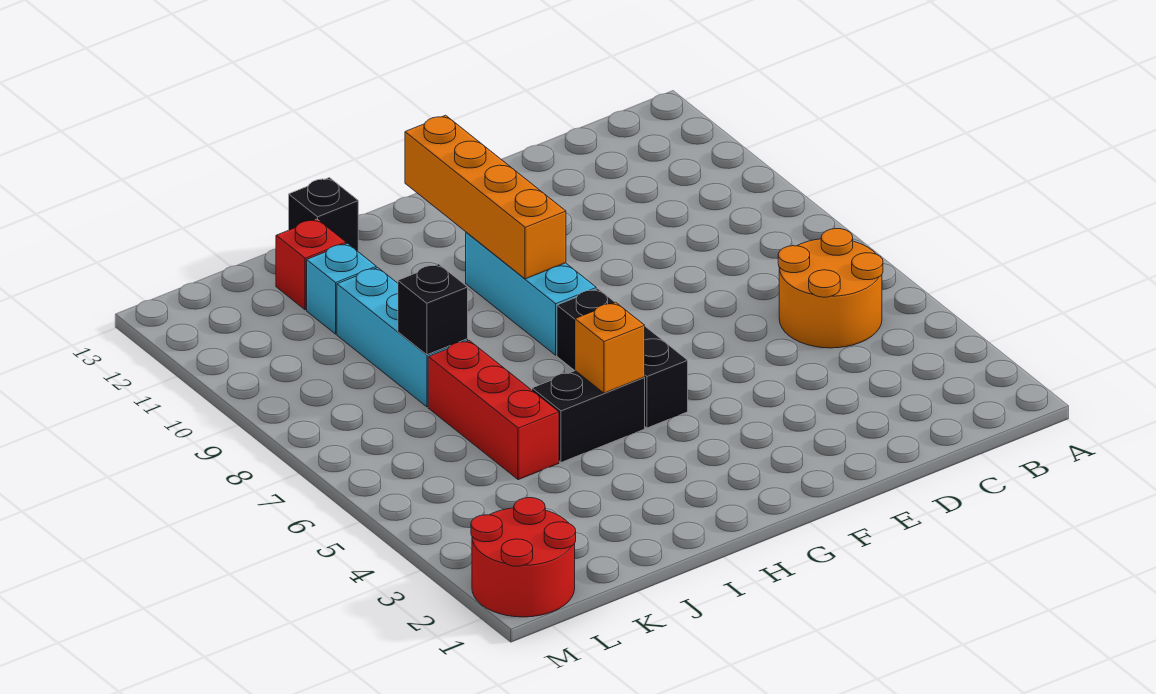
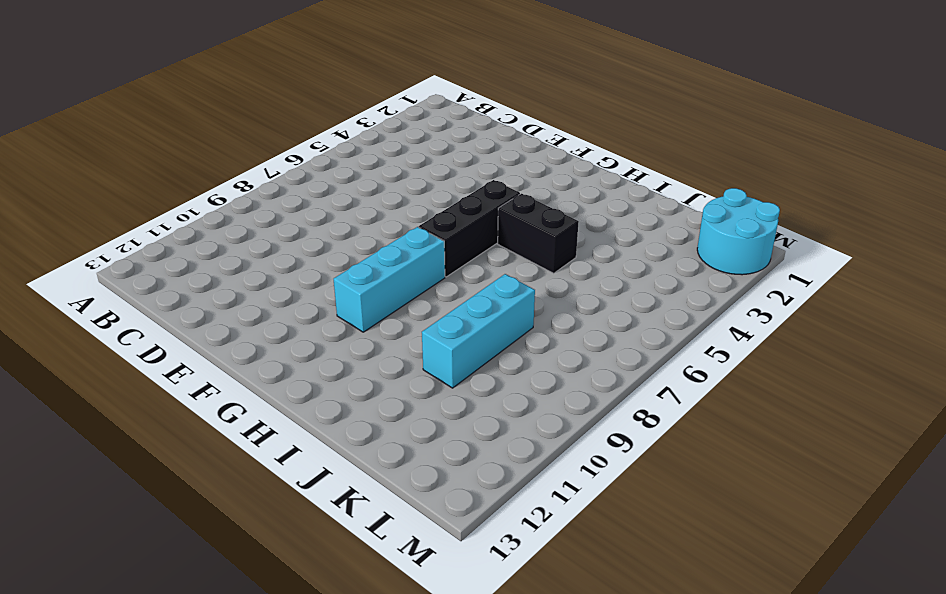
cyan round brick L1:M2 level 1 -> red round brick L1:M2 level 1
none -> orange round brick B5:C6 level 1
none -> black brick I13 level 1
none -> red brick J5:J7 level 1

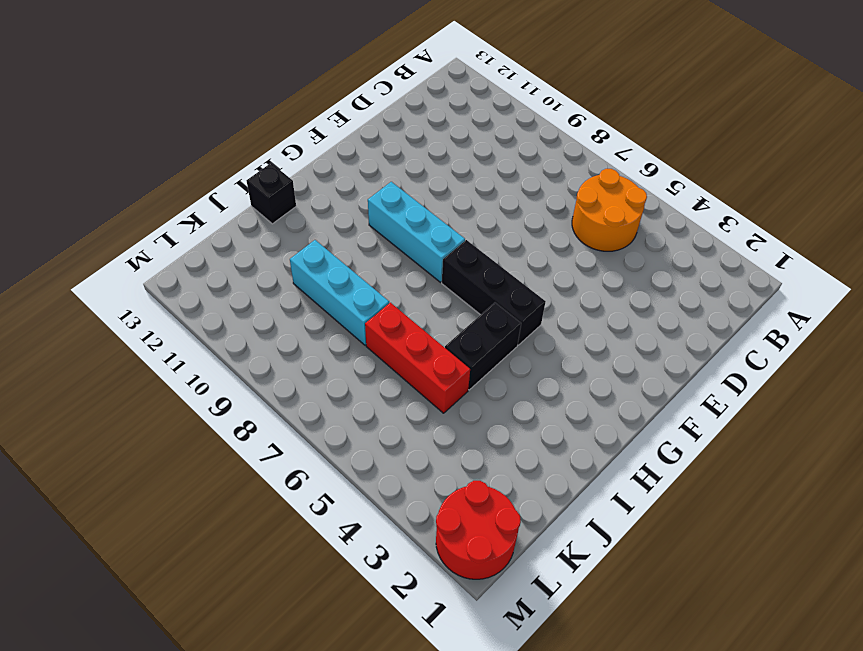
none -> cyan brick J11 level 1
none -> red brick J12 level 1
none -> orange brick G9:G12 level 2

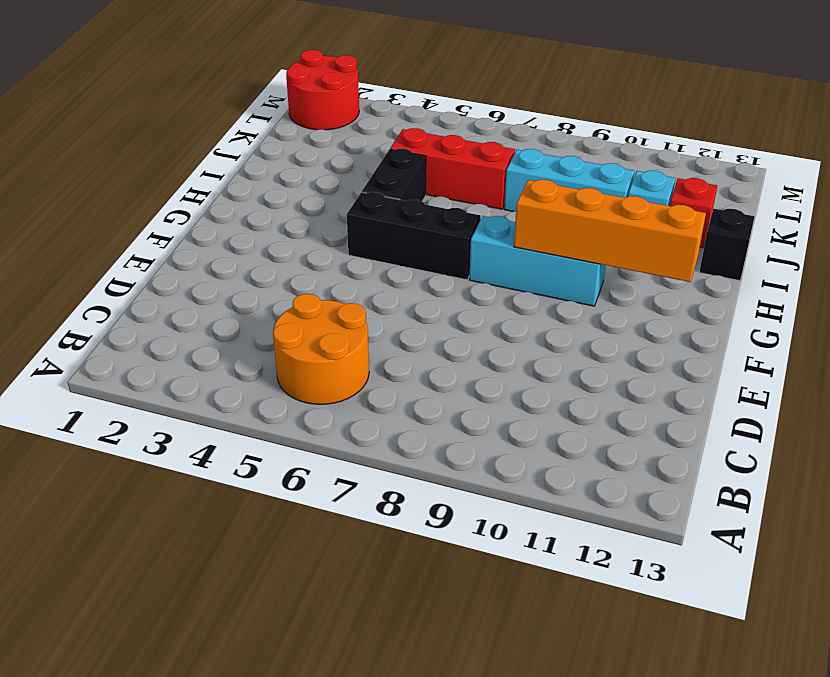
none -> orange brick H5 level 2
none -> black brick J8 level 2

